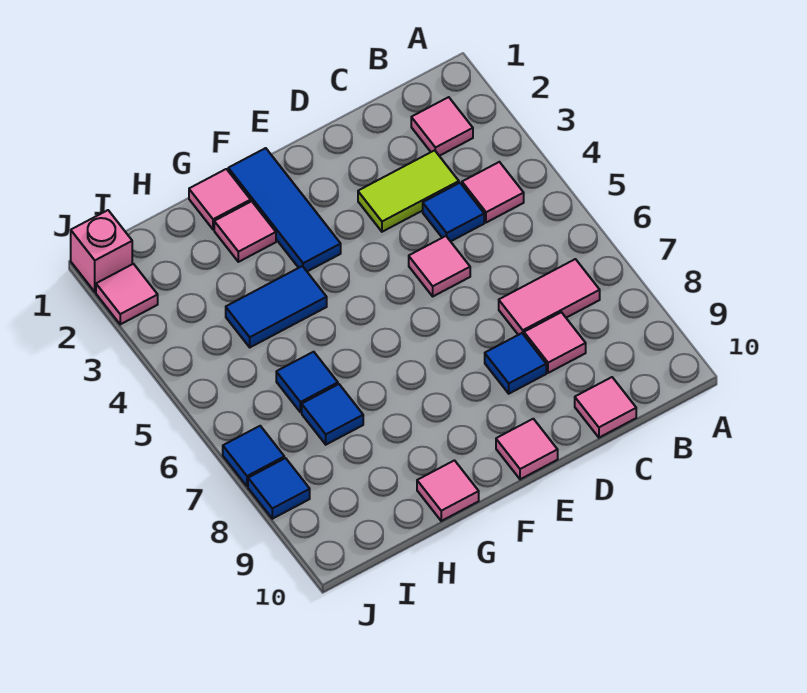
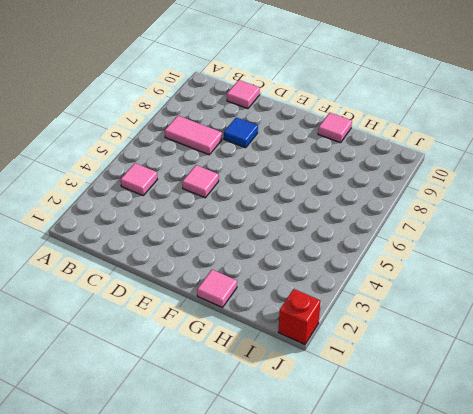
red brick J1 level 1 -> pink brick J1 level 1
none -> pink tile B2 level 1
none -> lime tile C3:D3 level 1
none -> blue tile C4 level 1

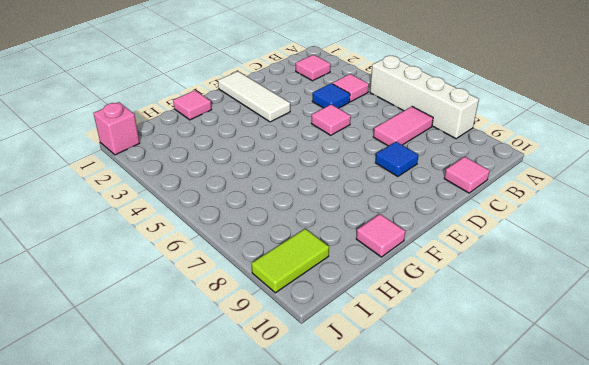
white brick A5:A8 level 1 -> none
white tile E1:E3 level 1 -> none
lime tile I9:J9 level 1 -> lime tile C3:D3 level 1
none -> pink tile C8 level 1
none -> pink tile E10 level 1
none -> blue tile F1:F3 level 1

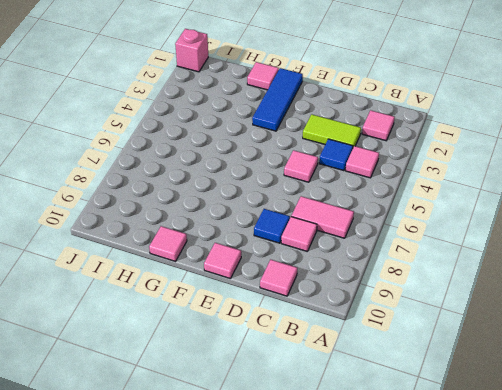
none -> pink tile G2 level 1
none -> blue tile G4:H4 level 1
none -> blue tile H6 level 1

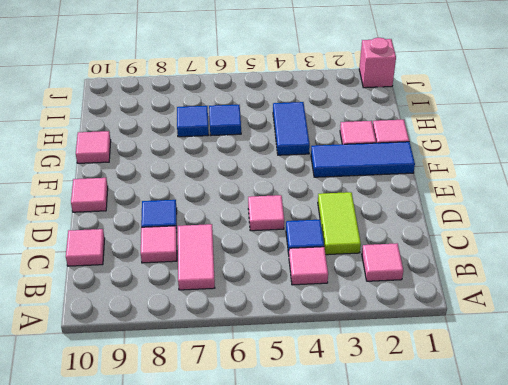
none -> pink tile J2 level 1
none -> blue tile J7 level 1
none -> blue tile J8 level 1

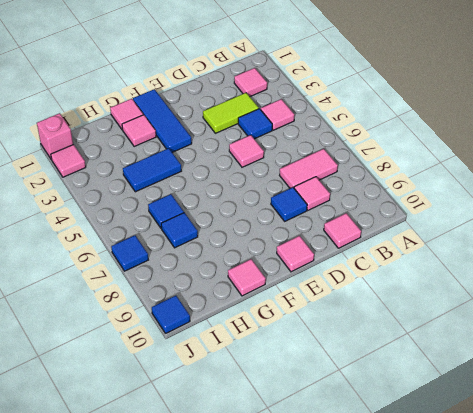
blue tile J10 level 1 -> blue tile J8 level 1

